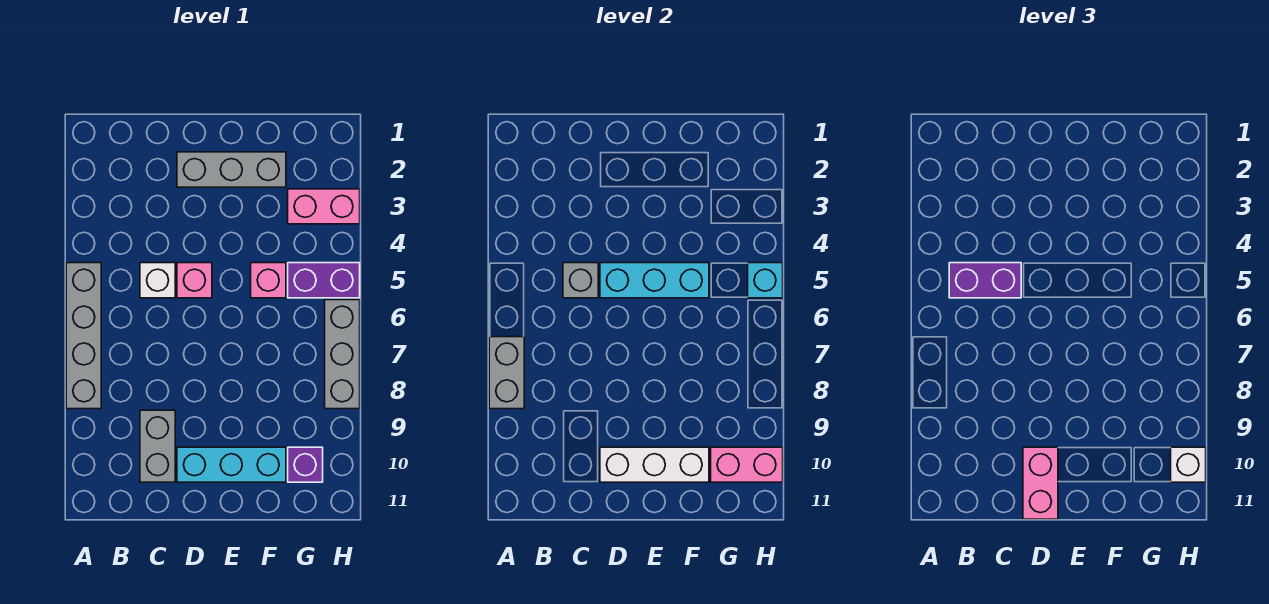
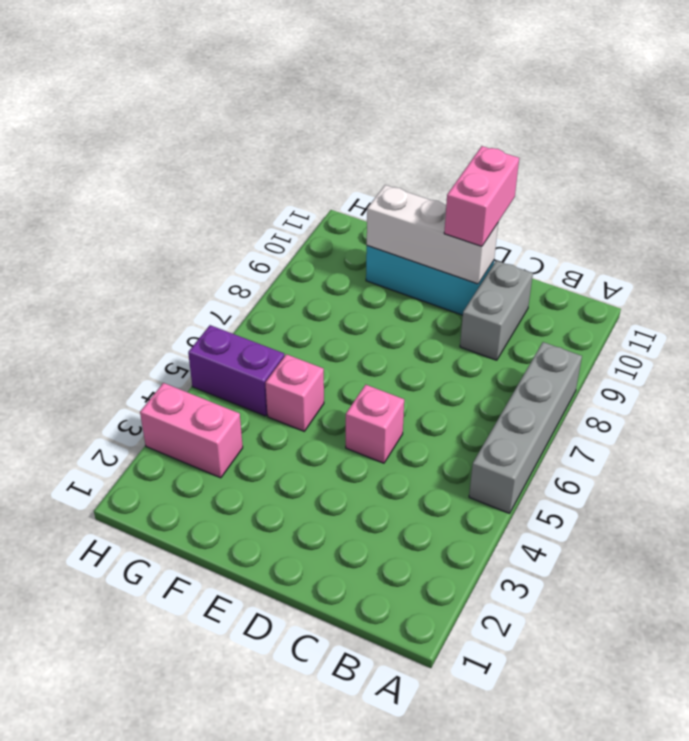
none -> white brick C5 level 1
none -> grey brick D2:F2 level 1
none -> purple brick G10 level 1

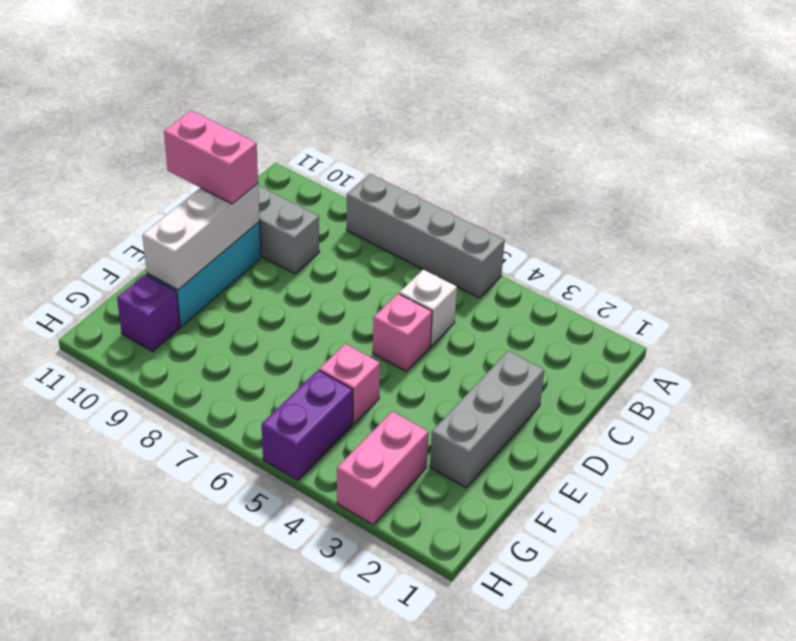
none -> grey brick H6:H8 level 1
none -> grey brick A7:A8 level 2
none -> grey brick C5 level 2

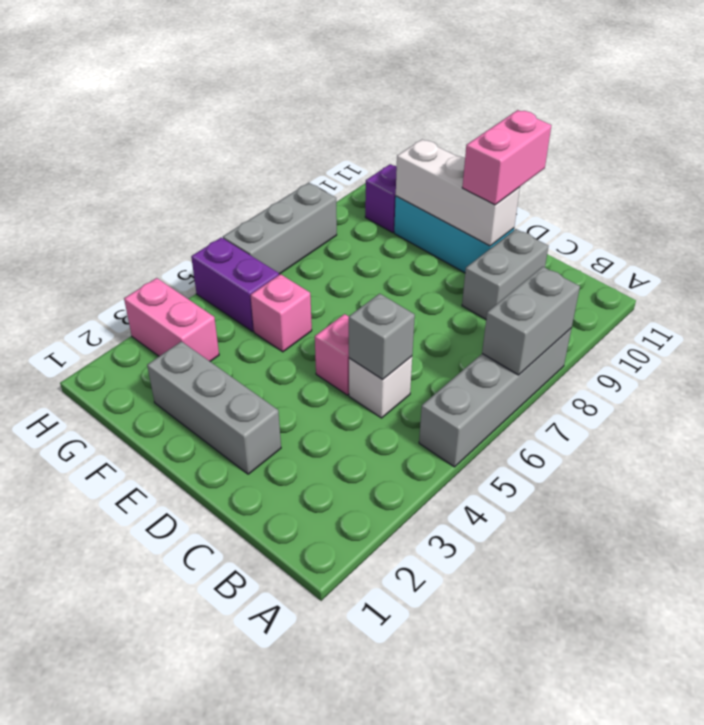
none -> cyan brick D5:F5 level 2
none -> pink brick G10:H10 level 2
none -> cyan brick H5 level 2

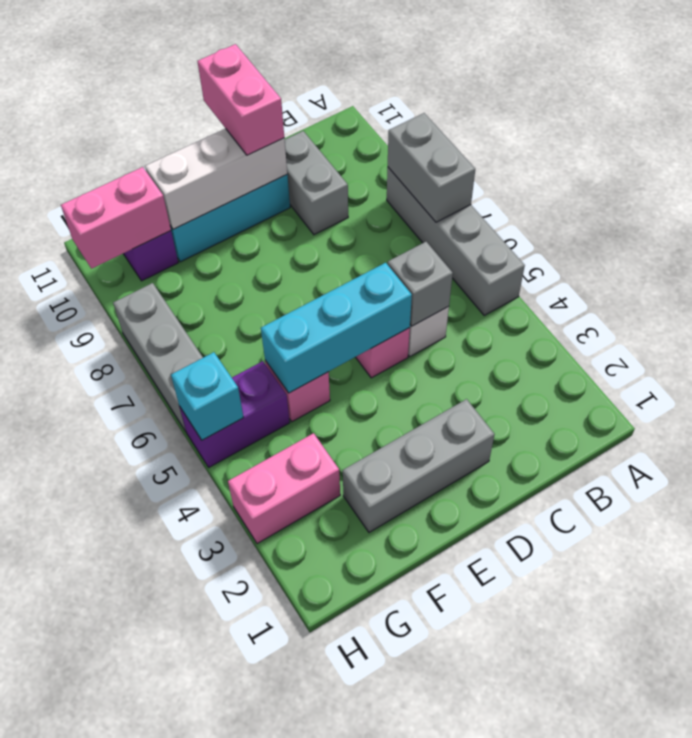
none -> purple brick B5:C5 level 3
none -> white brick H10 level 3

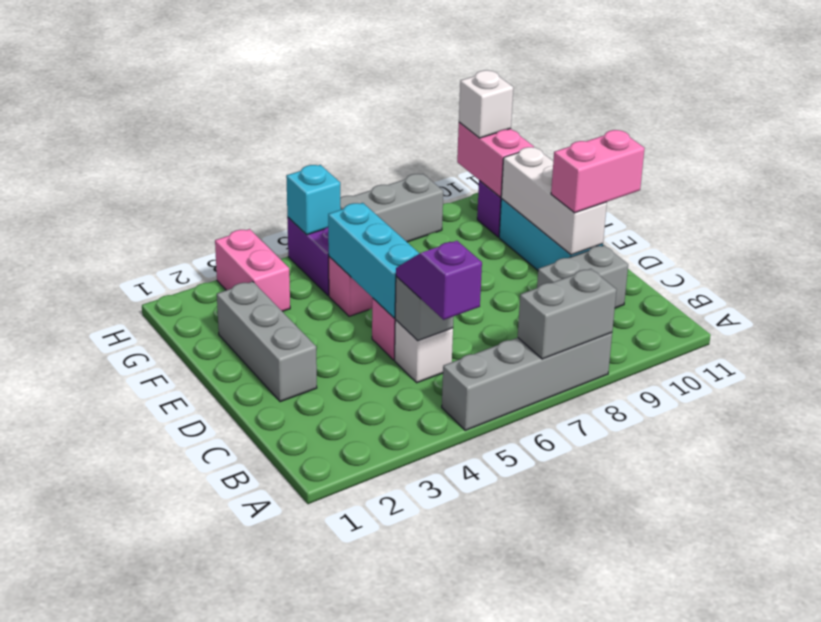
purple slope B5:C5 level 3 top B -> purple brick B5:C5 level 3

